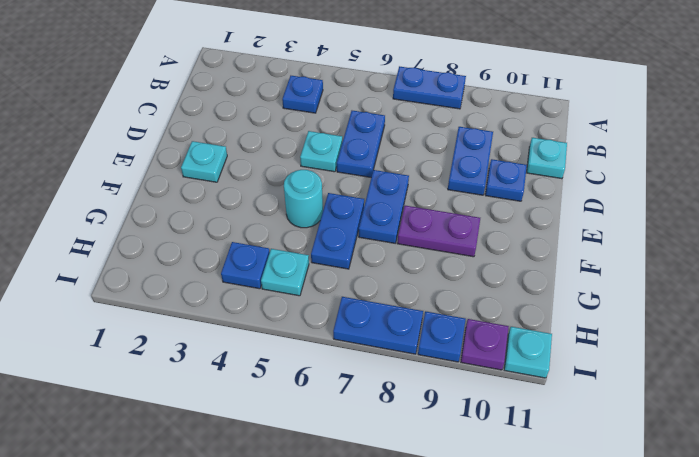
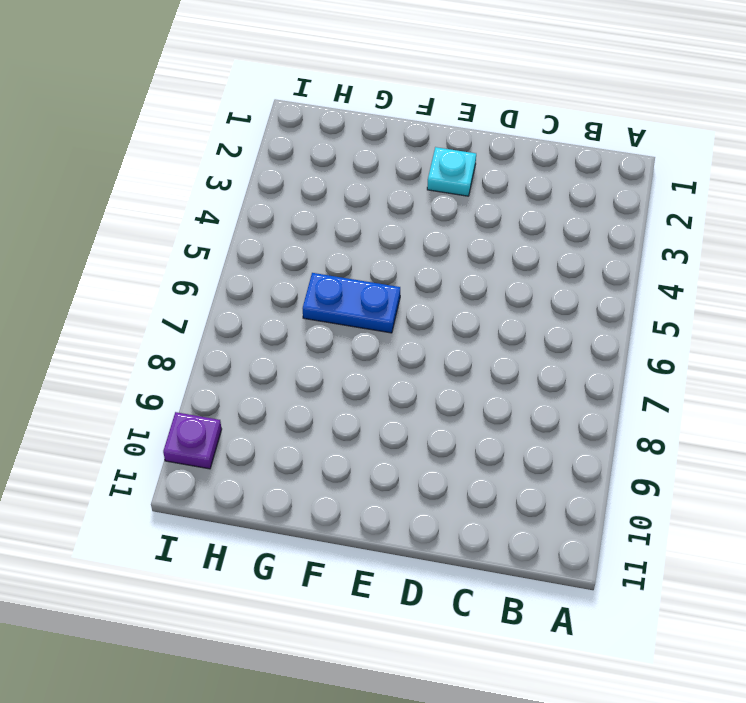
none -> blue plate A7:A8 level 1
none -> blue plate B4 level 1
none -> blue plate C6:D6 level 1

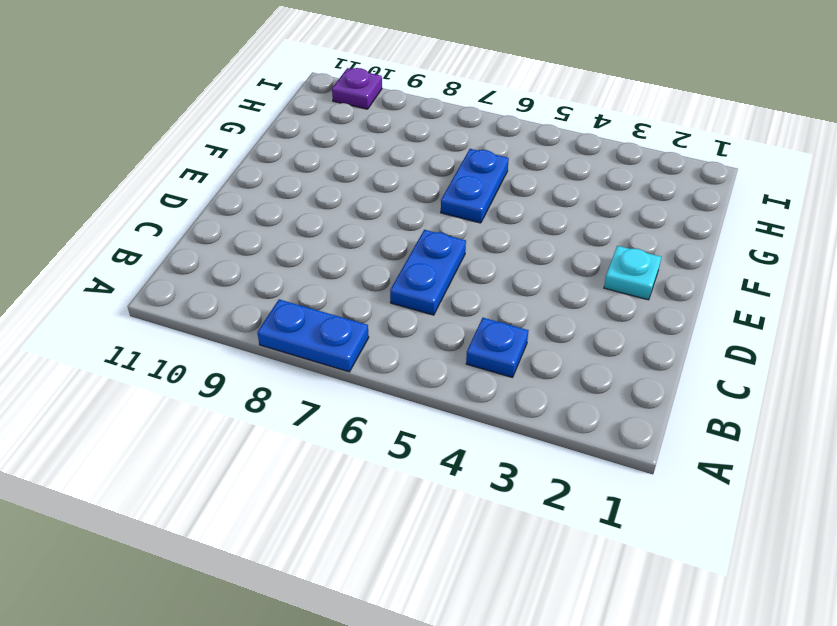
none -> blue plate C9:D9 level 1
none -> cyan plate C11 level 1
none -> cyan plate D5 level 1

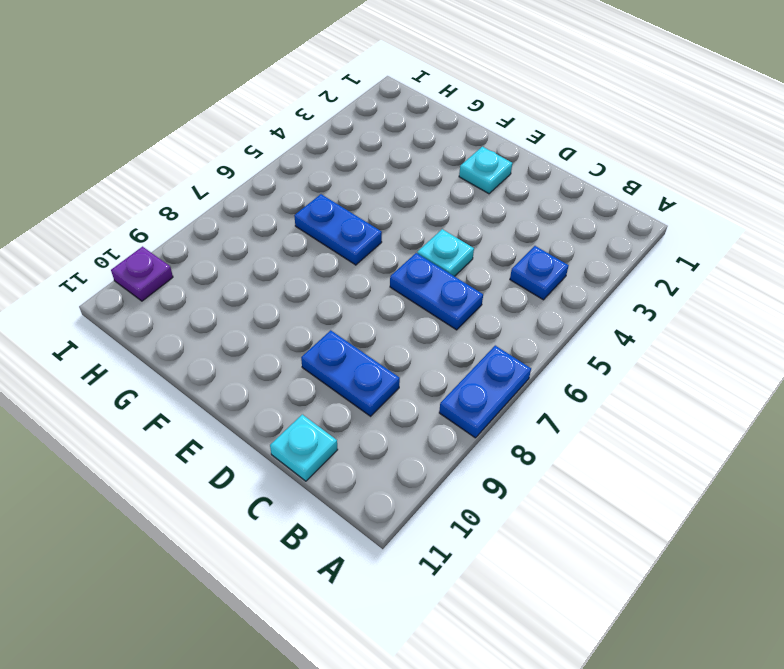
none -> blue plate D10 level 1
none -> blue plate E7:F7 level 1
none -> cyan round brick F5 level 1

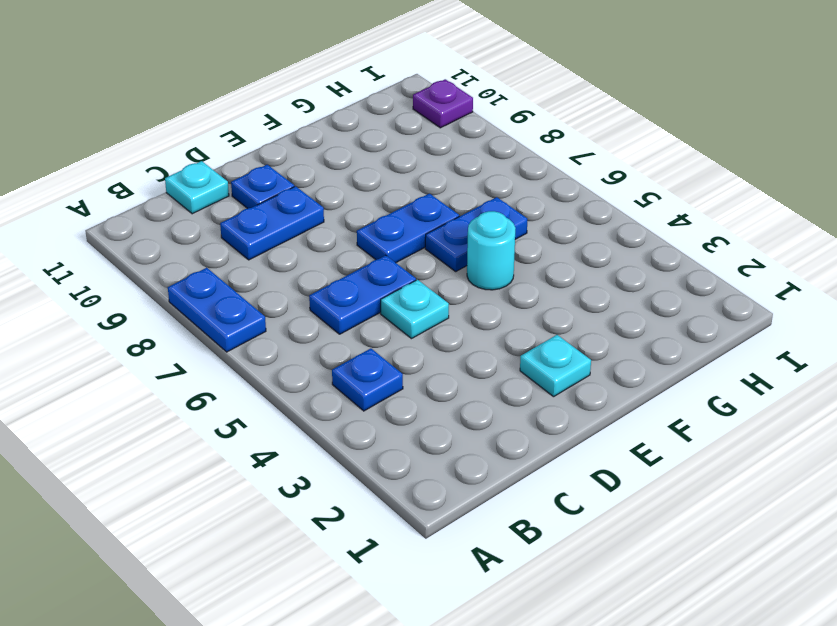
none -> purple plate F8:F9 level 1
none -> blue plate H4 level 1
none -> cyan plate H5 level 1

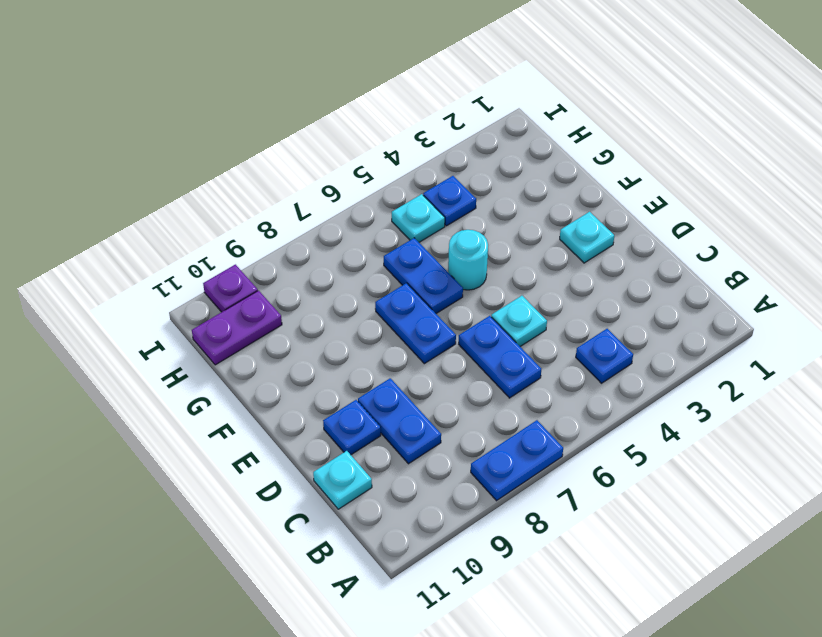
purple plate H10:H11 level 1 -> purple plate F8:F9 level 1
none -> blue plate I7:I8 level 1
none -> blue plate I9 level 1
none -> cyan plate I11 level 1

